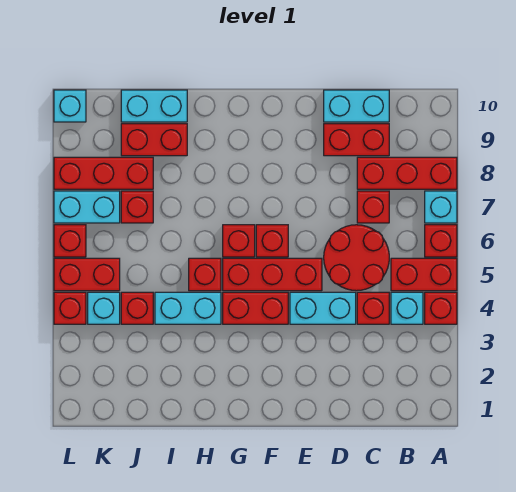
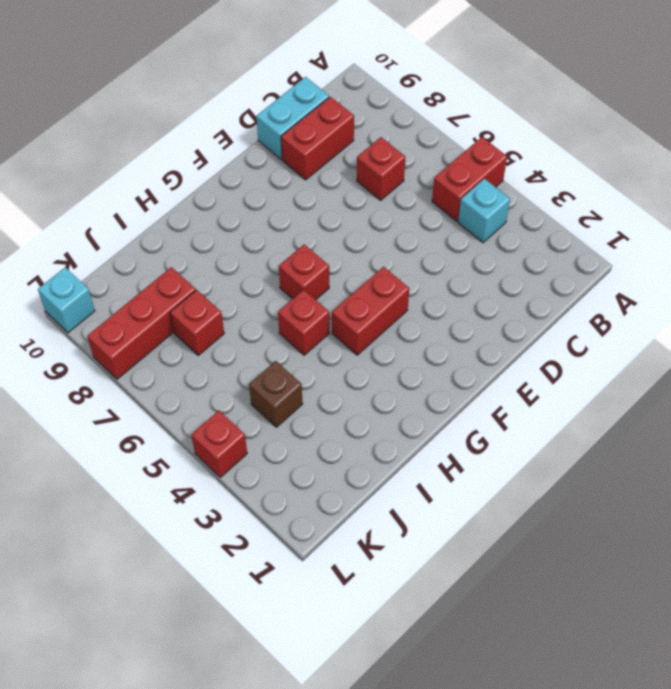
brown brick J4 level 1 -> red brick J4 level 1
none -> red brick A4 level 1
none -> red brick A6 level 1
none -> cyan brick A7 level 1

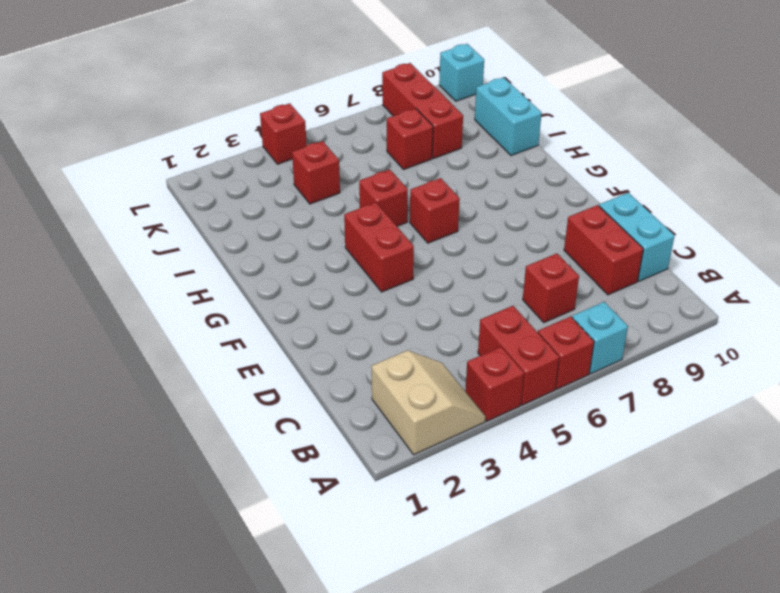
tan slope A2:B3 level 1 top 2 -> none
none -> red brick A8:C8 level 1
none -> cyan brick B4 level 1
none -> red brick C4 level 1

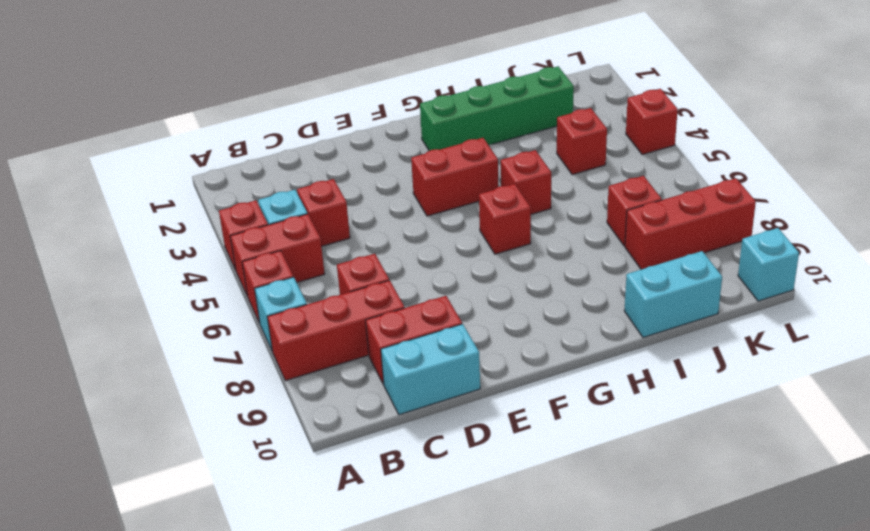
green brick G2:J2 level 1 -> none
none -> red round brick C5:D6 level 1
none -> cyan brick D4:E4 level 1
none -> red brick E5:G5 level 1

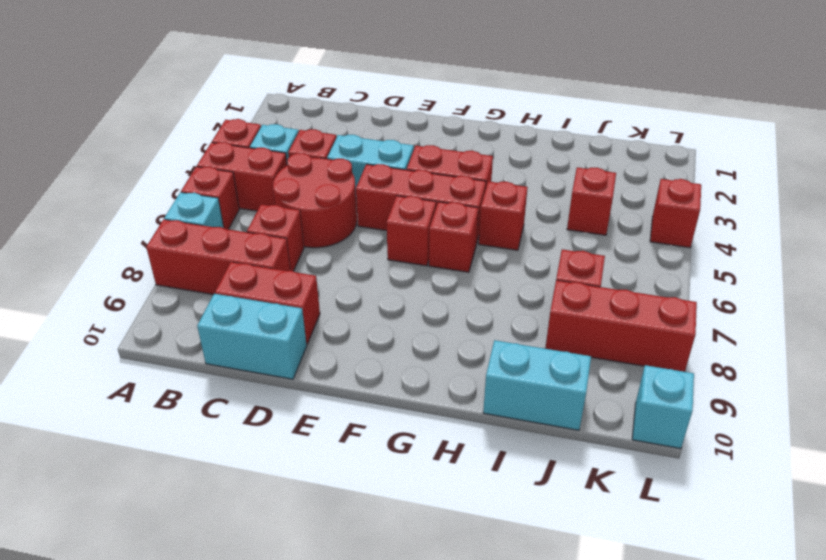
none -> cyan brick H4:I4 level 1
none -> red brick I9:J9 level 1
none -> cyan brick K4 level 1

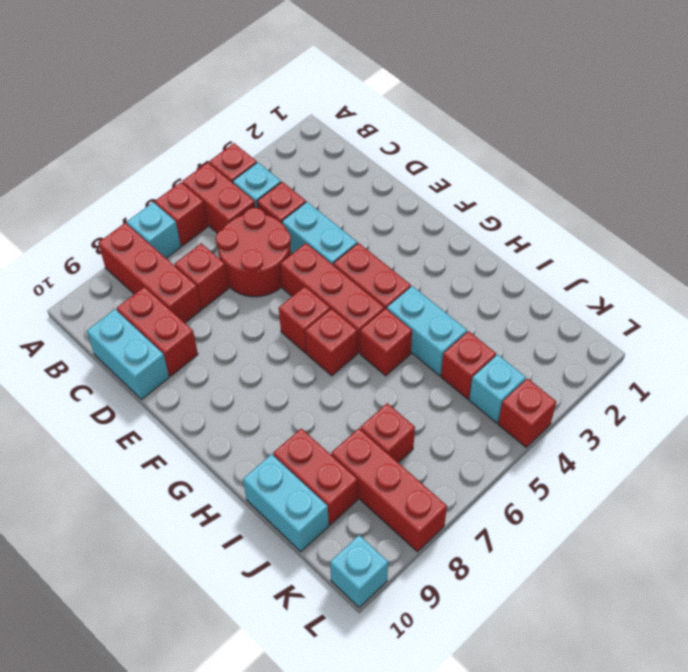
none -> red brick K5:L5 level 1
none -> cyan brick K7:L7 level 1
none -> red brick L6 level 1

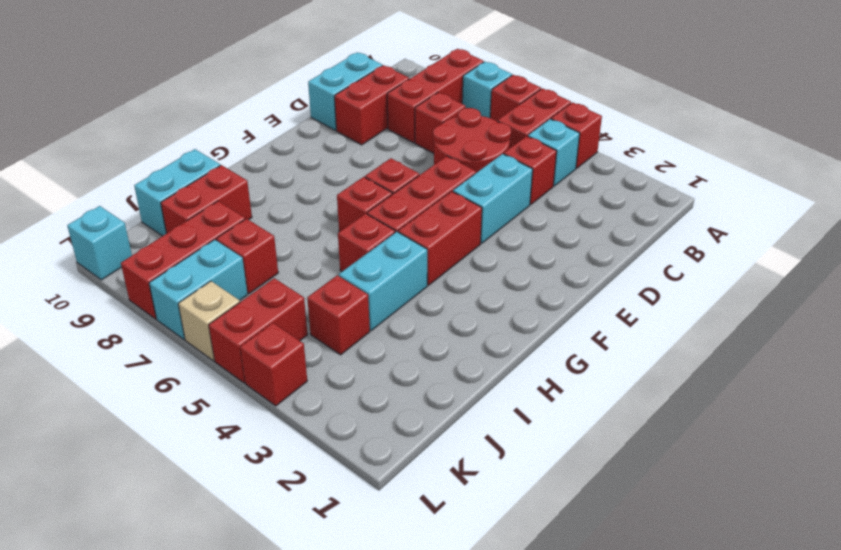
tan brick L6 level 1 -> red brick L6 level 1
none -> cyan brick K4 level 1

